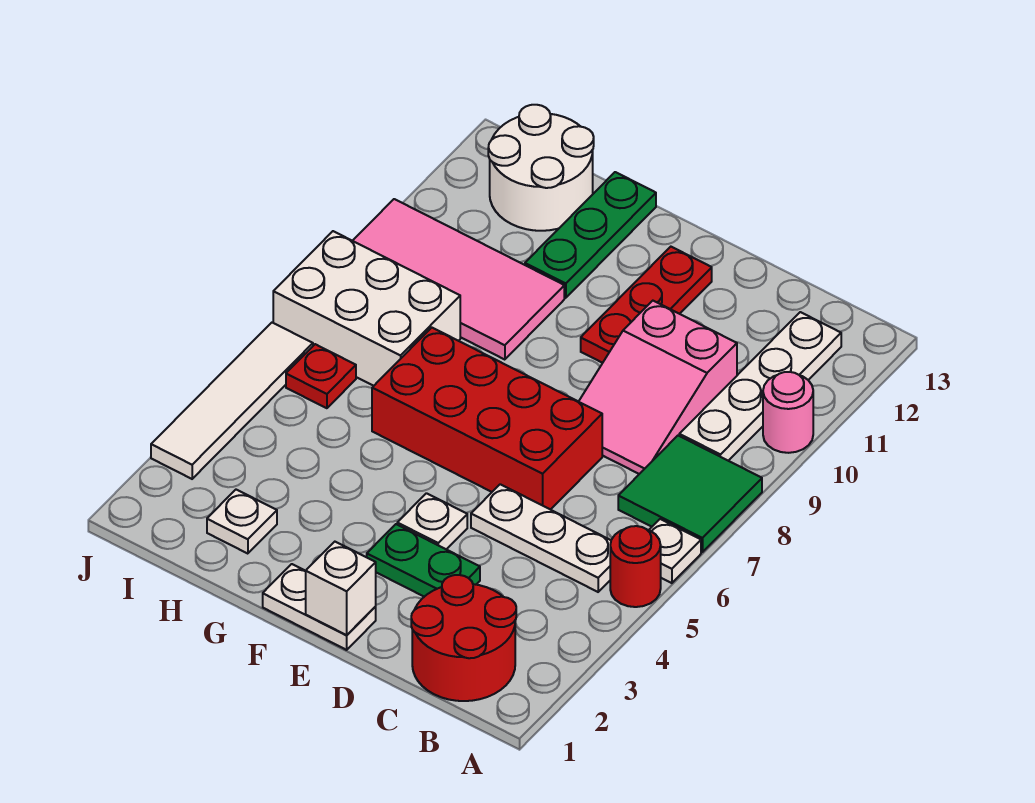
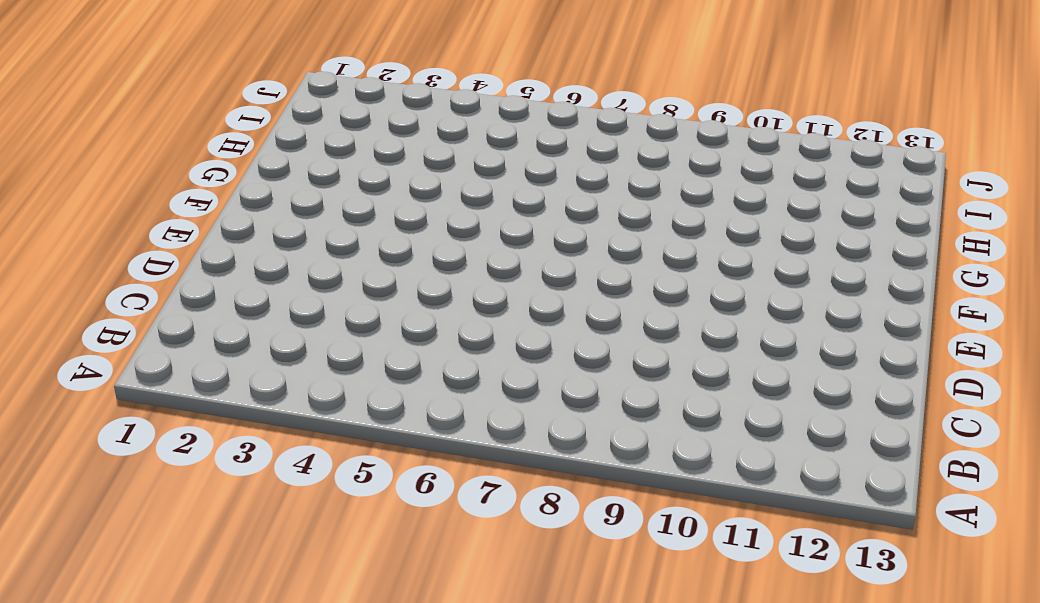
none -> red round brick A5 level 1
none -> white plate A6 level 1
none -> green tile A7:B8 level 1

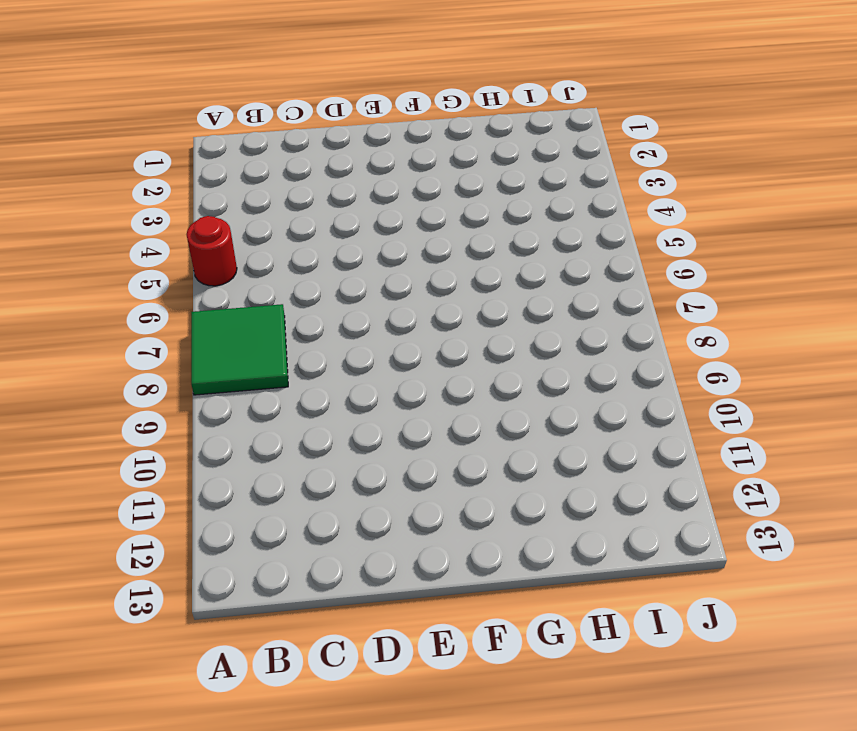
none -> white plate A6 level 1
none -> pink round brick A10 level 1
none -> red round brick B1:C2 level 1

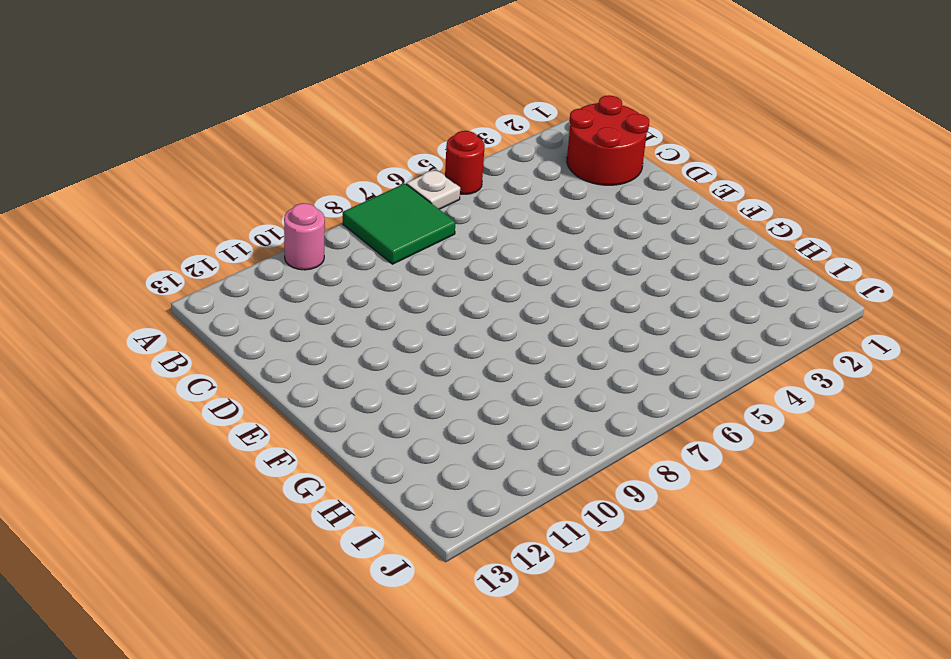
none -> white plate B5:D5 level 1
none -> white plate B9:B12 level 1
none -> pink slope C8:D10 level 1 top 10

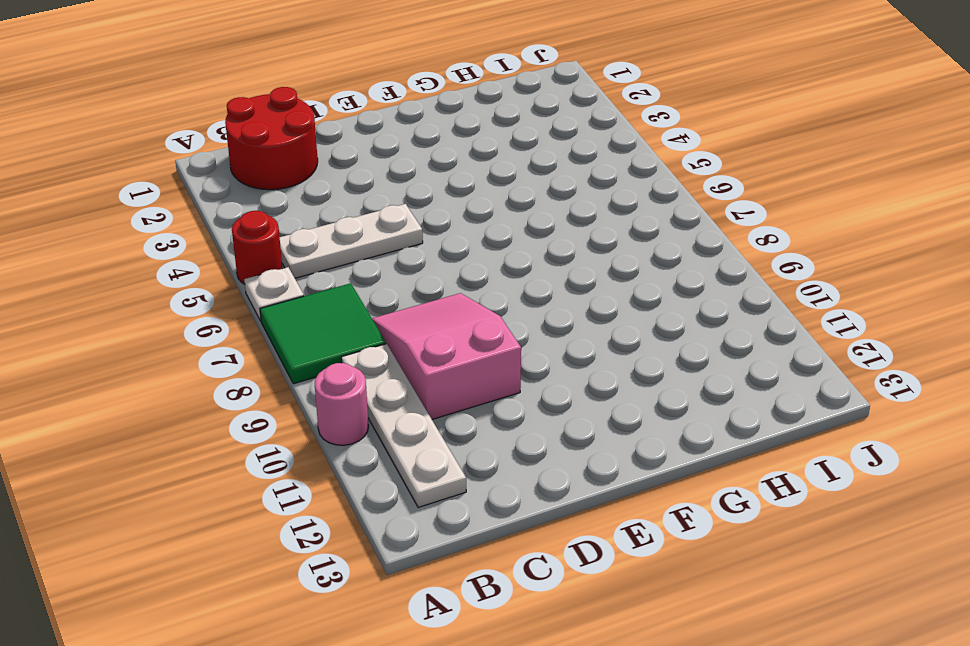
none -> green plate D3:E3 level 1
none -> red brick D6:G7 level 1
none -> white plate E1:F1 level 1

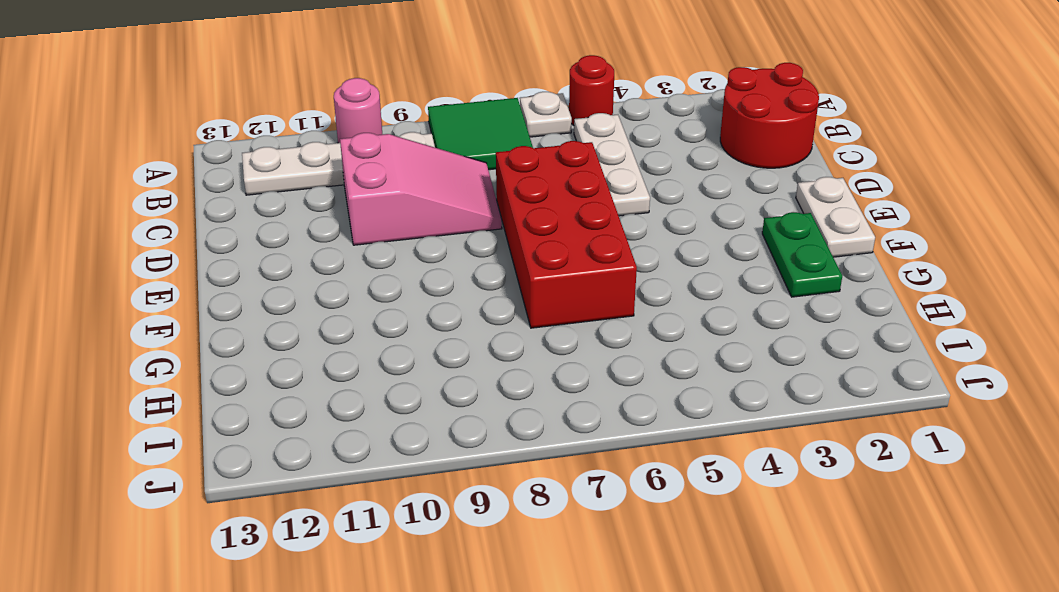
green plate F2:G2 level 1 -> green plate D3:E3 level 1
none -> white plate E4 level 1
none -> red plate E10:E12 level 1
none -> pink tile G9:J10 level 1

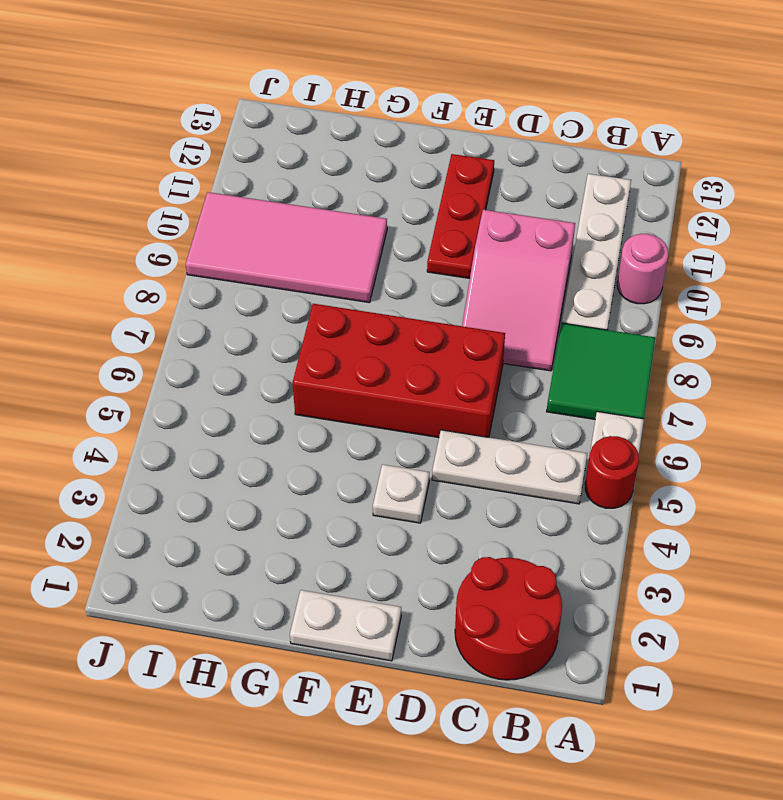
none -> green plate D3:E3 level 1
none -> green plate G11:G13 level 1
none -> white plate H2 level 1

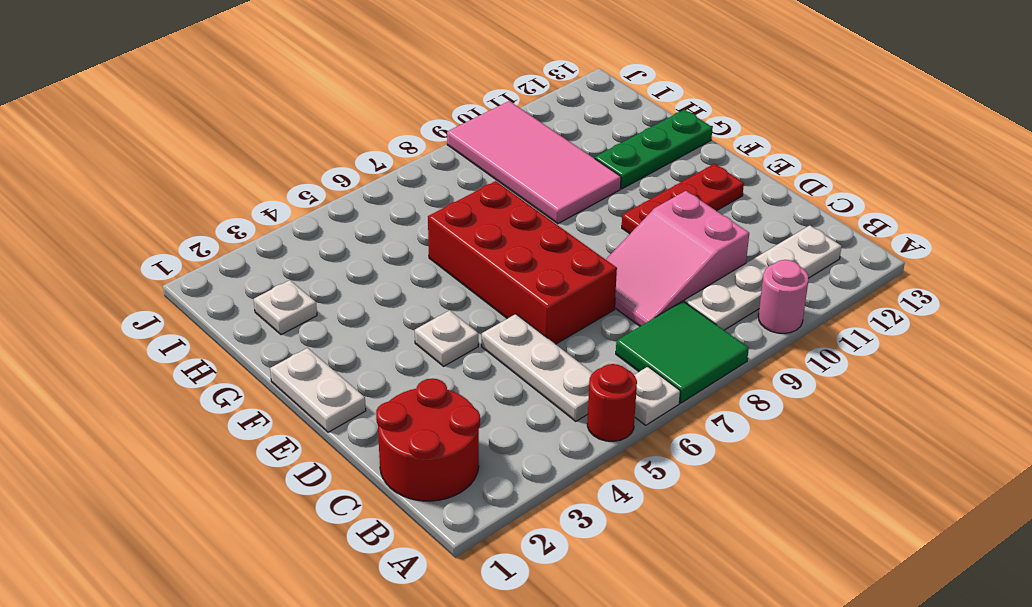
none -> green plate D3:E3 level 1
none -> white brick H7:J8 level 1
none -> white round brick H12:I13 level 1

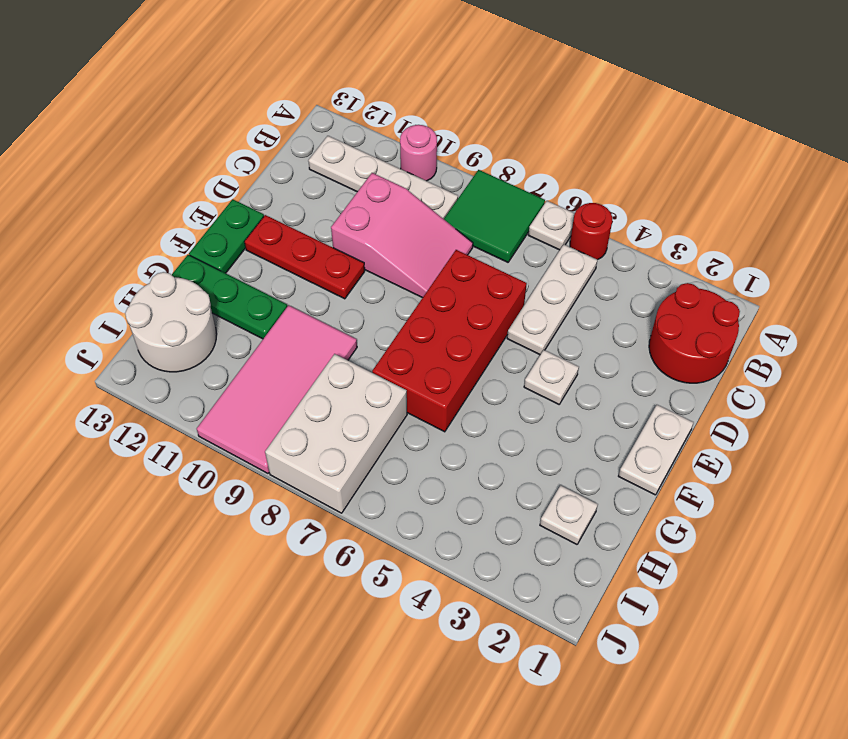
green plate E13:F13 level 1 -> green plate D3:E3 level 1
none -> red plate I6 level 1
none -> white tile J3:J6 level 1
none -> white brick E1 level 2

